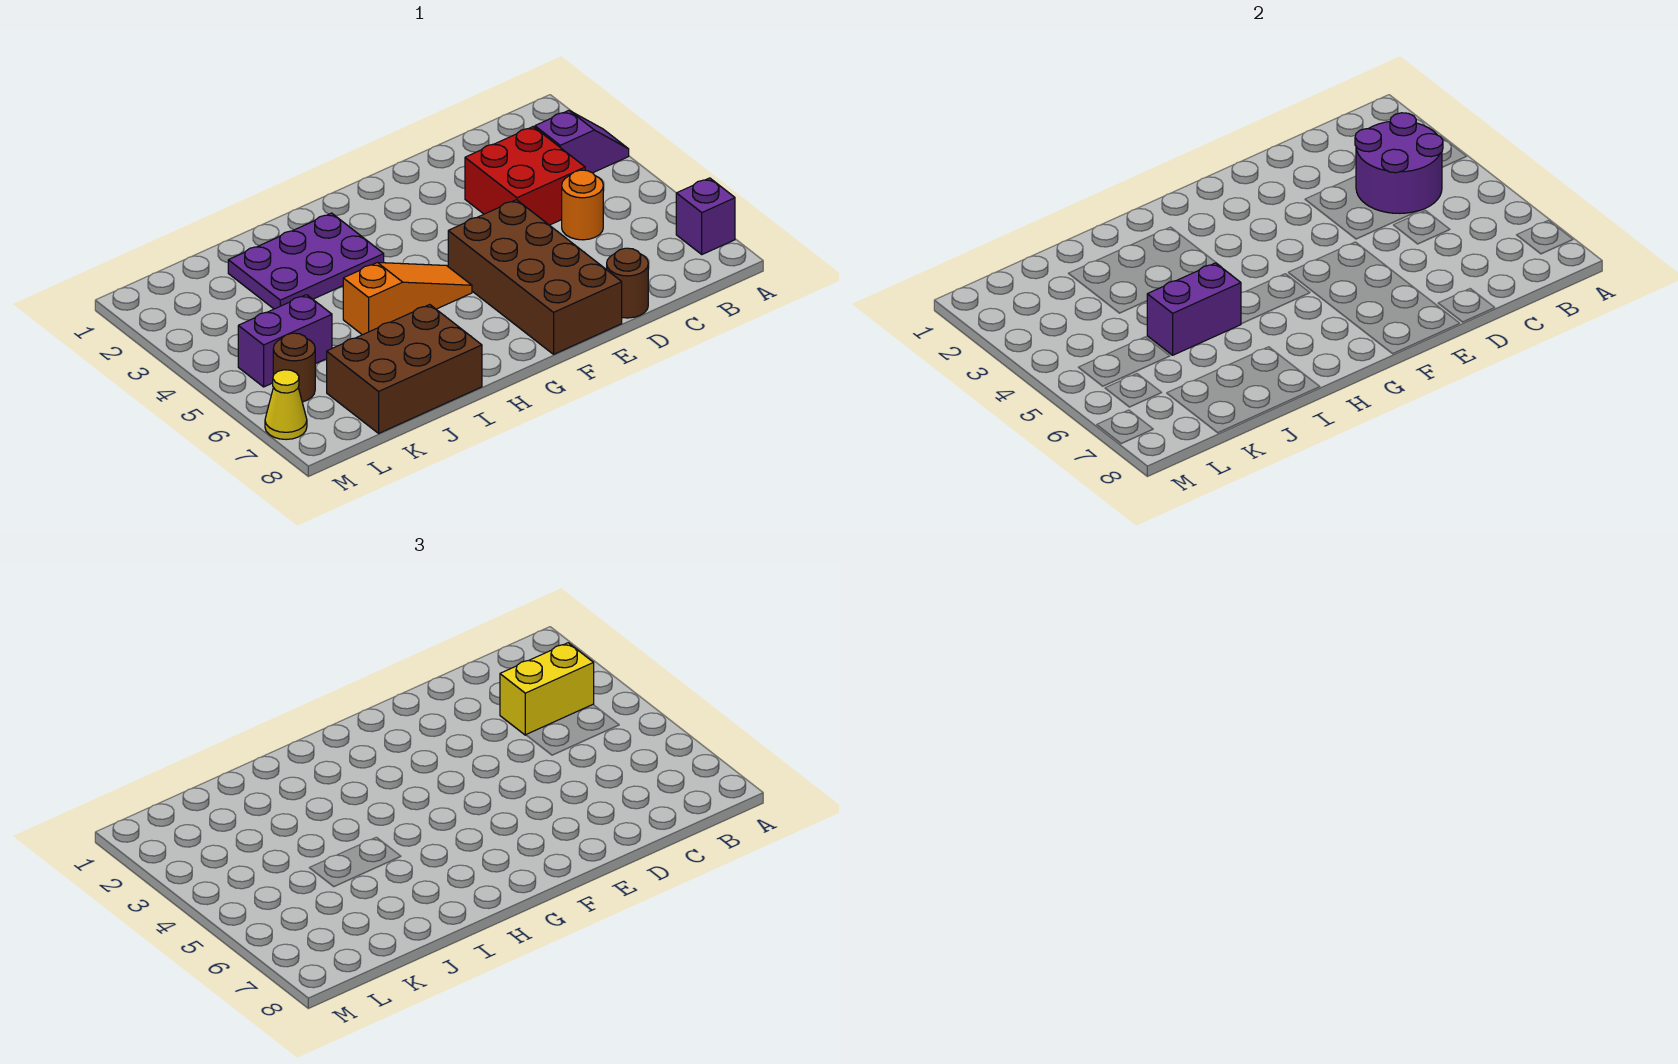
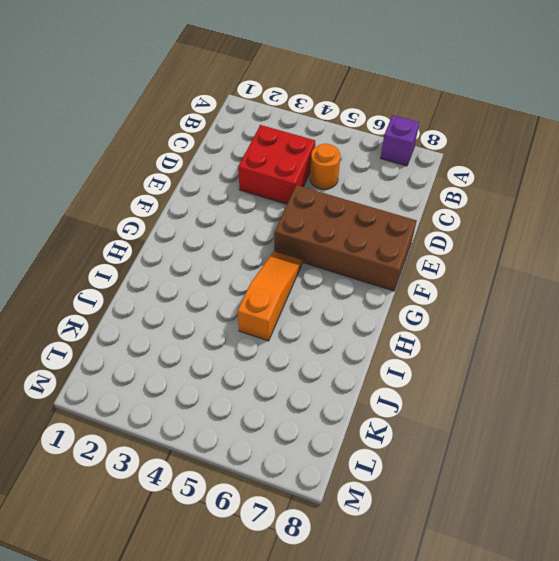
none -> purple slope A3:B3 level 1 top B
none -> brown round brick D8 level 1
none -> purple plate H2:J3 level 1

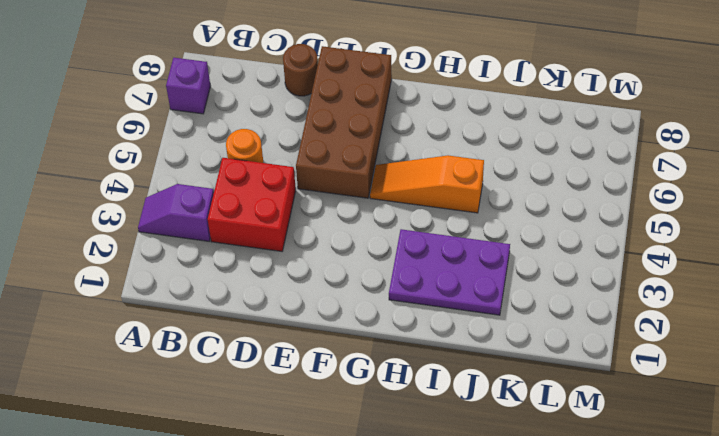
none -> brown brick I7:K8 level 1
none -> purple brick K5:L5 level 1
none -> brown round brick L6 level 1

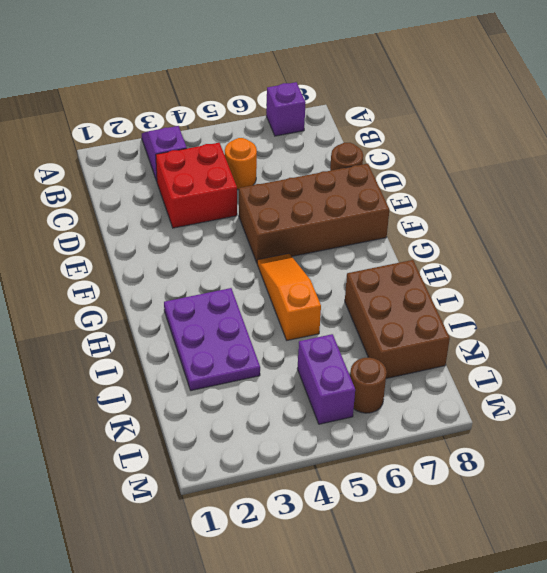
none -> yellow cone M7 level 1
none -> purple round brick B3:C4 level 2
none -> purple brick I5:J5 level 2

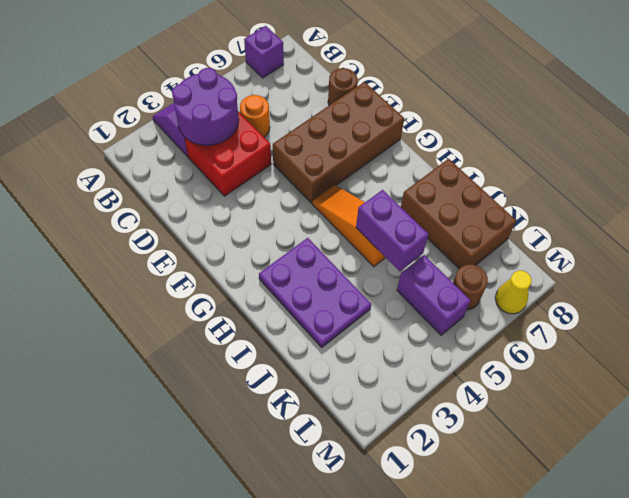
none -> yellow brick B3:C3 level 3

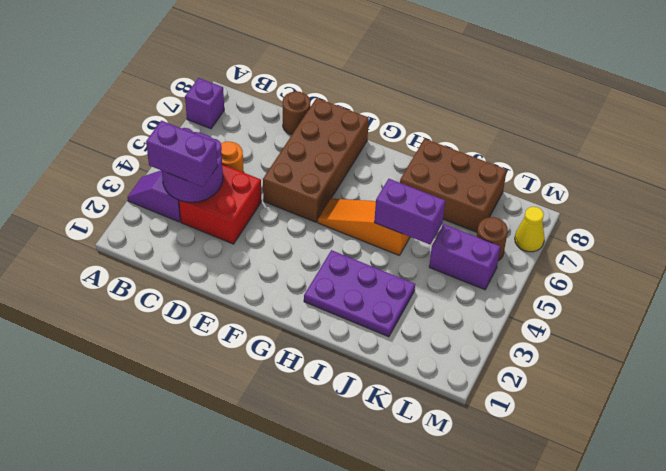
purple brick B3:C3 level 3 -> yellow brick B3:C3 level 3

